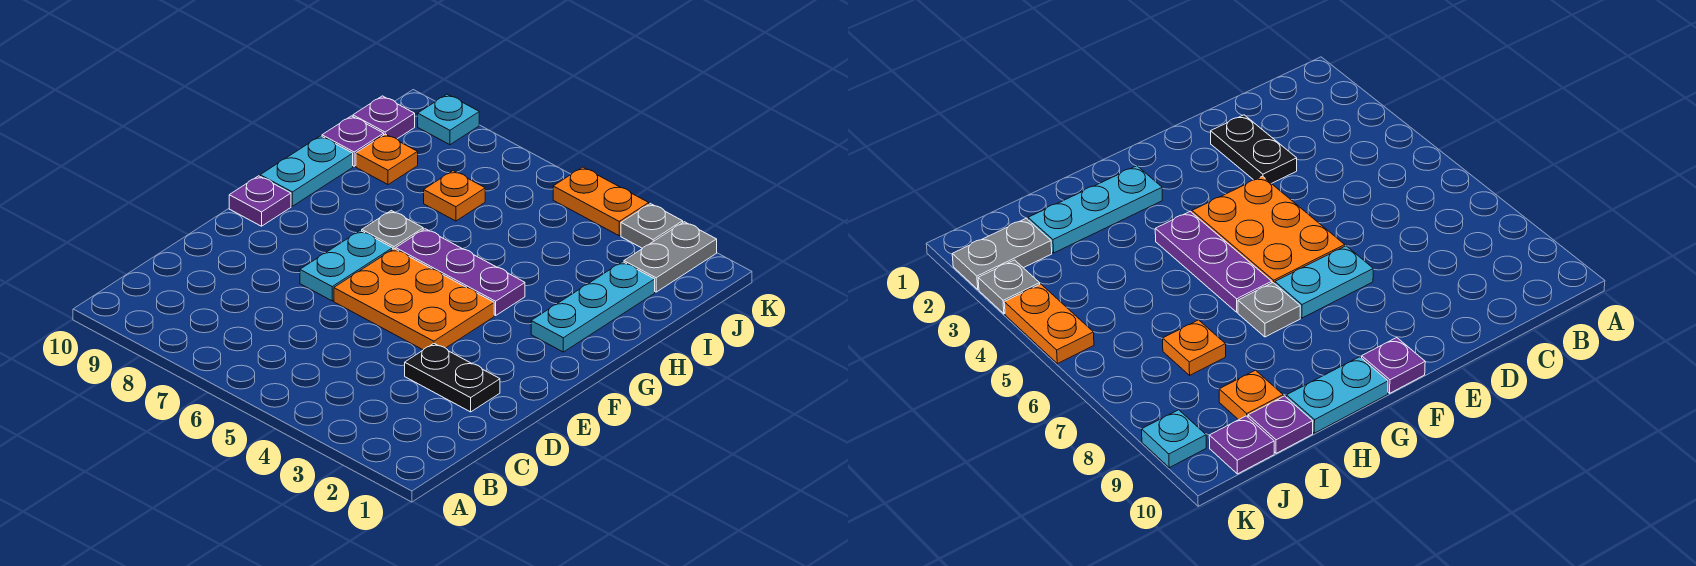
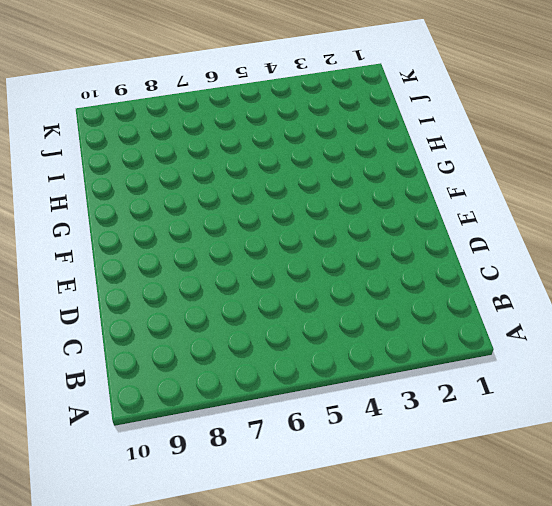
none -> black plate D2:D3 level 1
none -> orange plate E4:F6 level 1
none -> cyan plate E7:F7 level 1

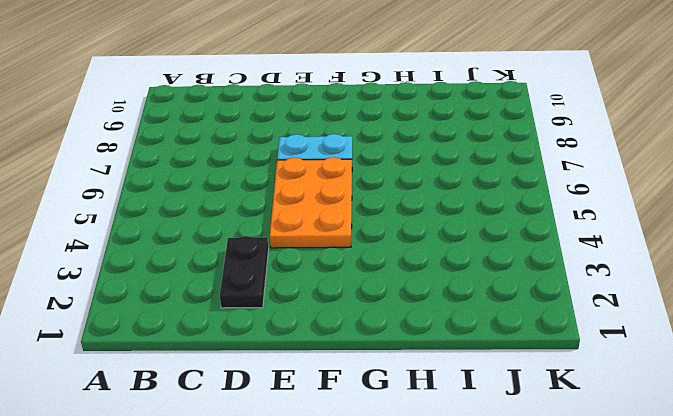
none -> purple plate F10 level 1
none -> cyan plate G2:I2 level 1
none -> purple plate G4:G6 level 1

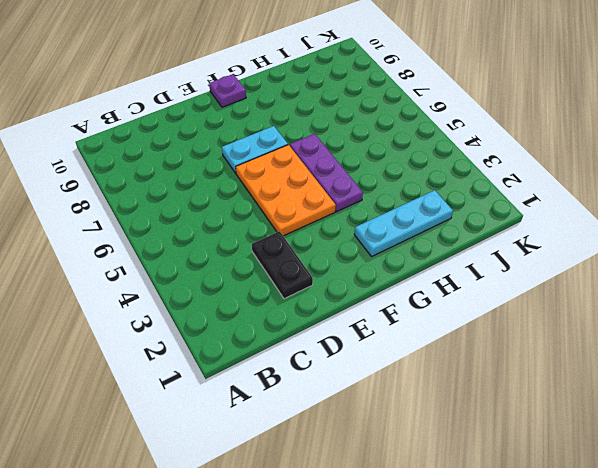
none -> grey plate G7 level 1
none -> cyan plate G10:H10 level 1
none -> orange plate I7 level 1

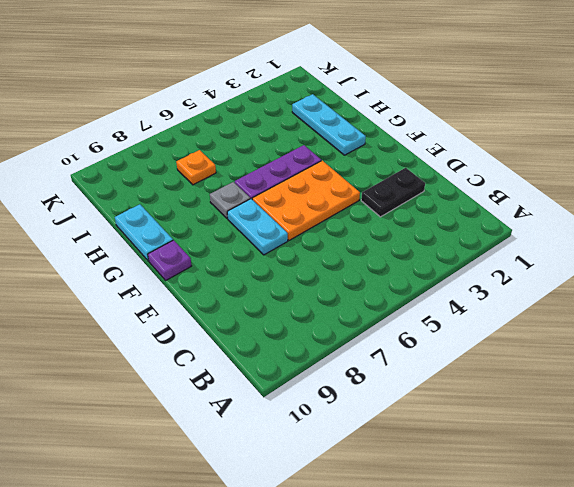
none -> orange plate I9 level 1
none -> purple plate I10 level 1
none -> grey plate J2:K2 level 1

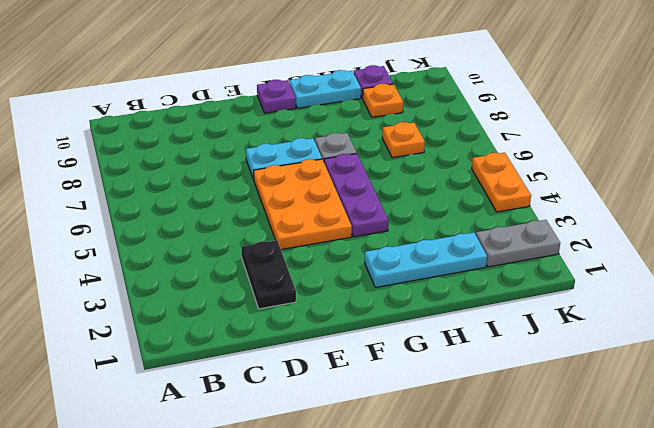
none -> purple plate J10 level 1
none -> grey plate K3 level 1
none -> cyan plate K9 level 1

